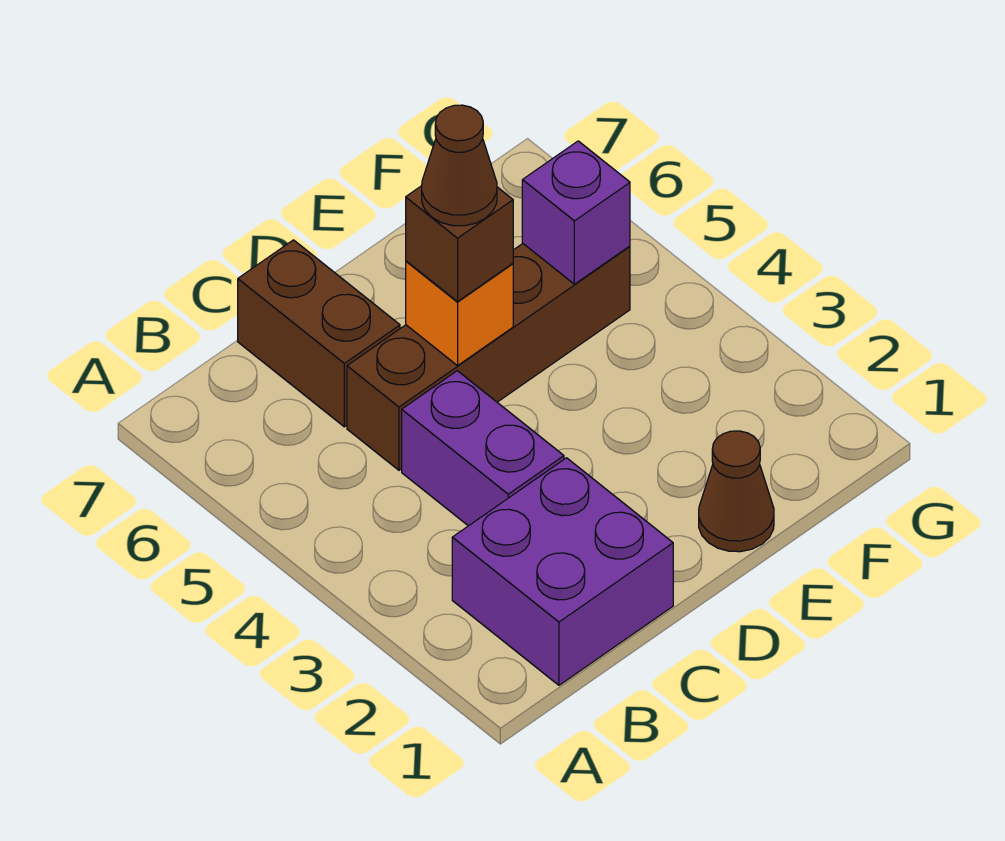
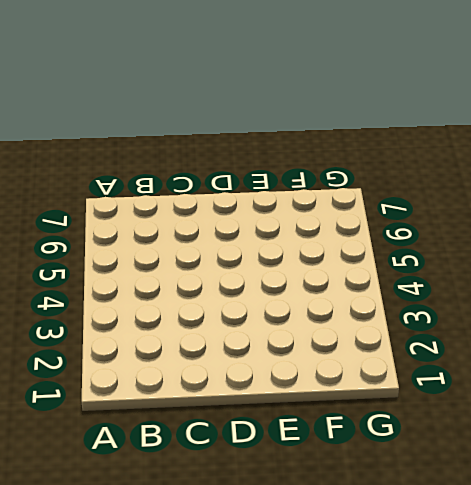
none -> purple brick B1:C2 level 1
none -> purple brick C3:C4 level 1

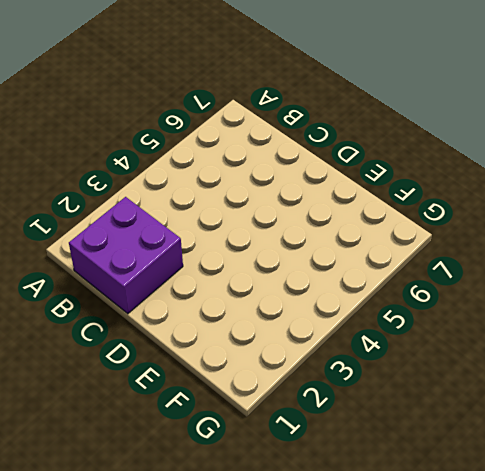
none -> purple brick C3:C4 level 1
none -> brown brick C5:F5 level 1

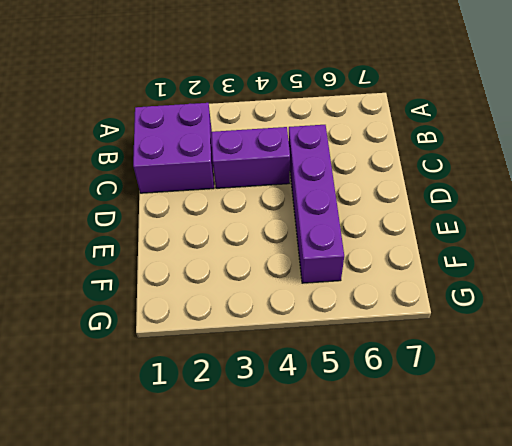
purple brick C5:F5 level 1 -> brown brick C5:F5 level 1
none -> brown brick C6:C7 level 1
none -> brown cone E1 level 1

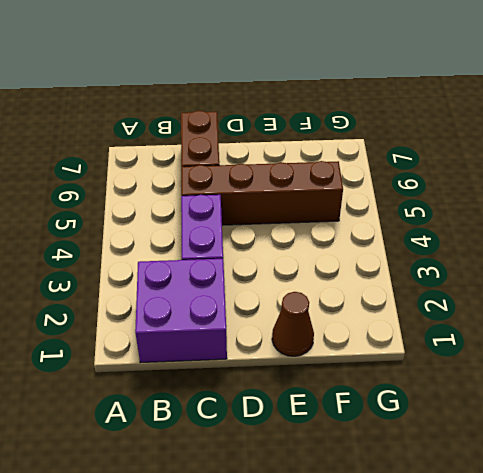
none -> orange brick D5 level 2
none -> purple brick F5 level 2

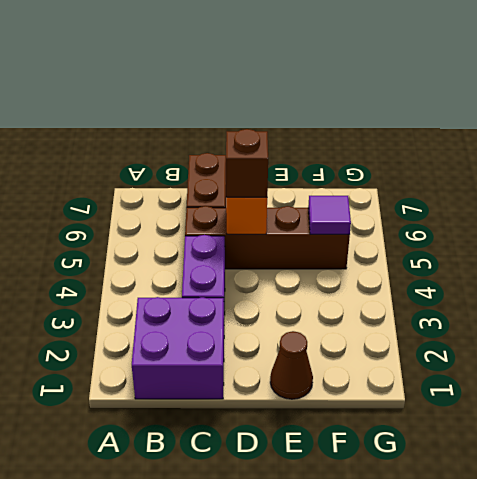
purple tile F5 level 2 -> purple brick F5 level 2
none -> brown cone D5 level 4

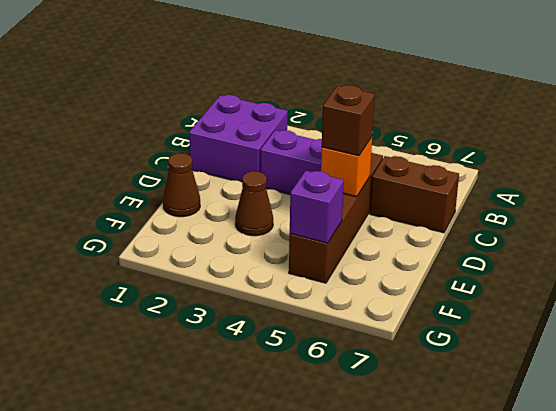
brown cone E3 level 1 -> brown cone D5 level 4

